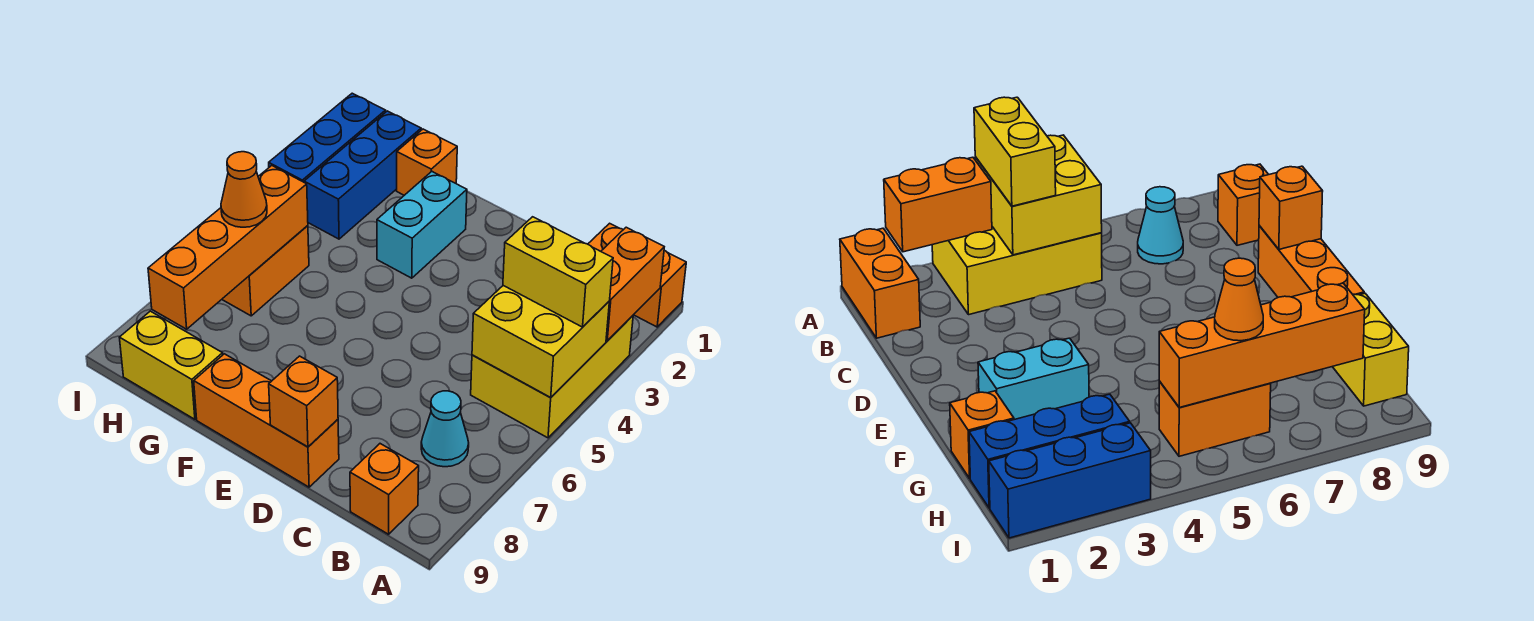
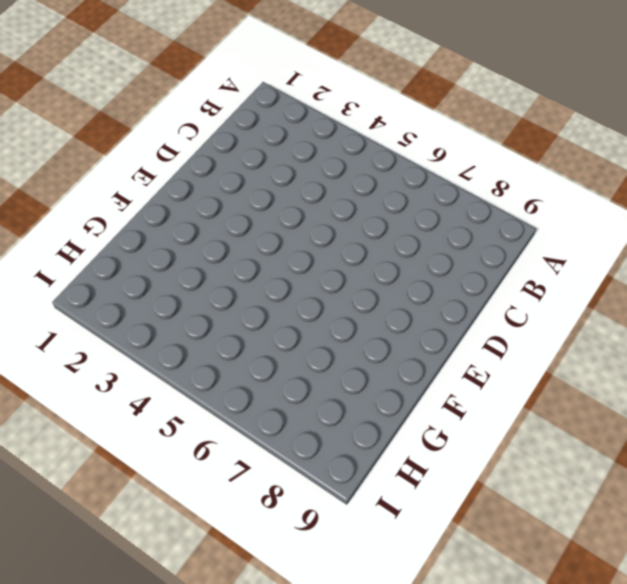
none -> orange brick A1:B1 level 1
none -> yellow brick A3:B5 level 1
none -> cyan cone B7 level 1

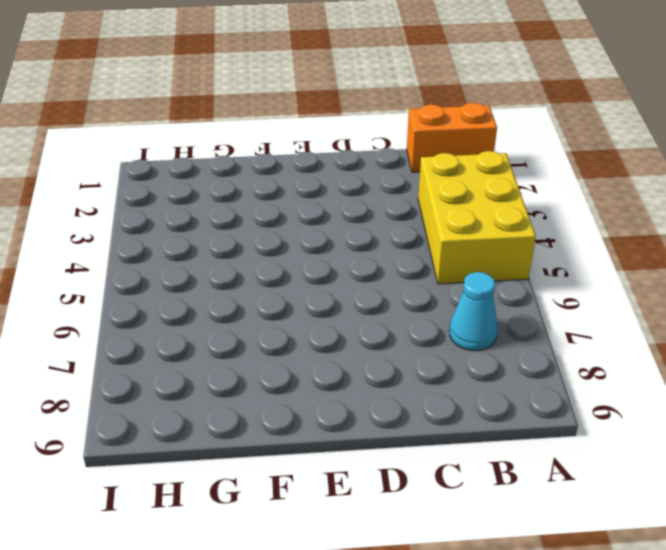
none -> orange brick B9 level 1
none -> orange brick D9:F9 level 1
none -> cyan brick F2:F3 level 1

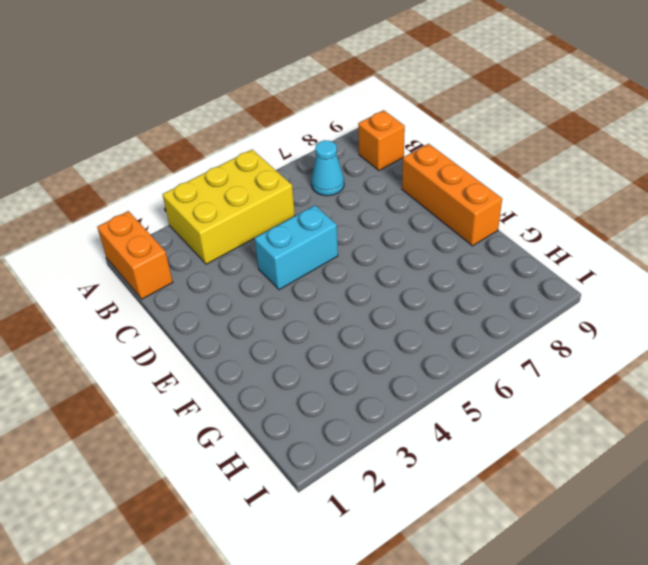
cyan brick D4:D5 level 1 -> cyan brick F2:F3 level 1
none -> orange brick G1 level 1
none -> yellow brick G9:H9 level 1
none -> blue brick H1:H3 level 1

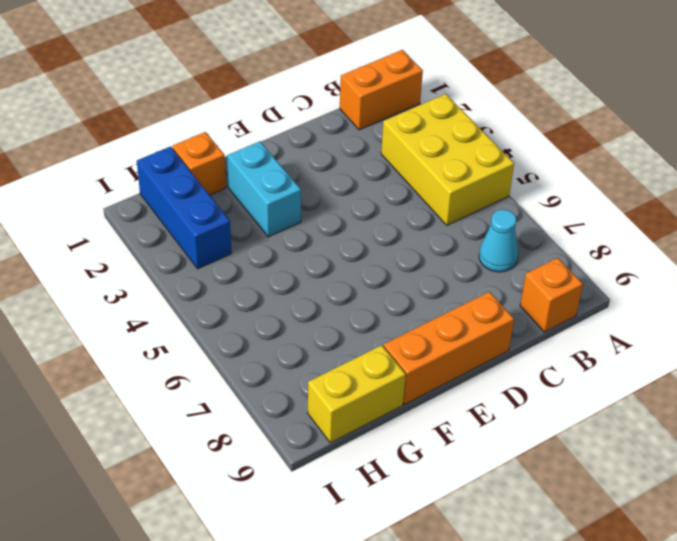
none -> orange brick H5:H6 level 1
none -> blue brick I1:I3 level 1
none -> orange brick A2:A3 level 2

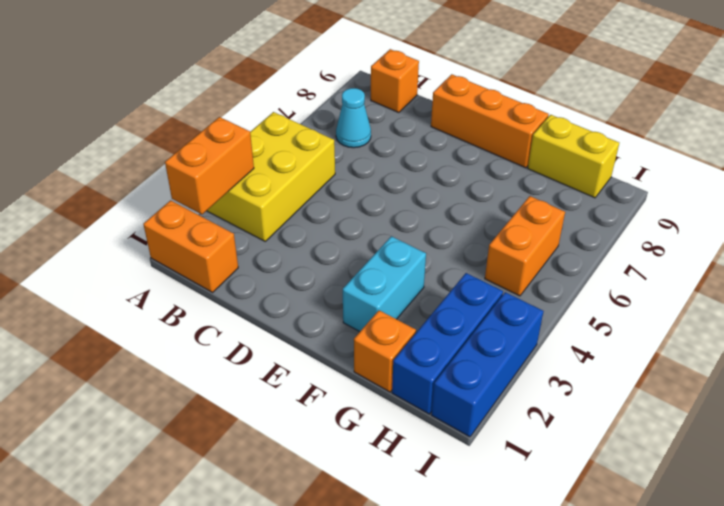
none -> yellow brick A4:B5 level 2
none -> orange brick D9 level 2
none -> orange brick H5:H8 level 2

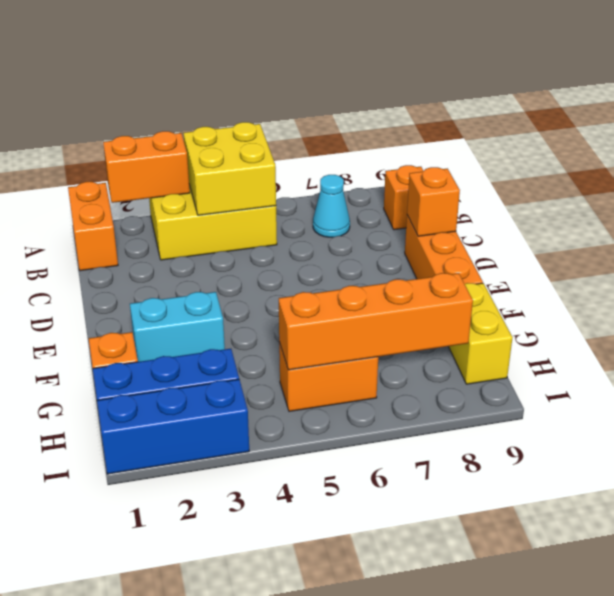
none -> yellow brick A4:B4 level 3
none -> orange cone H6 level 3

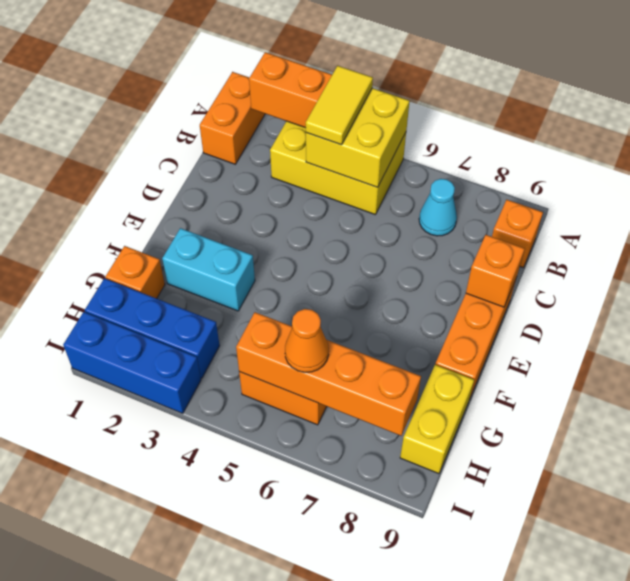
yellow tile A4:B4 level 3 -> yellow brick A4:B4 level 3

